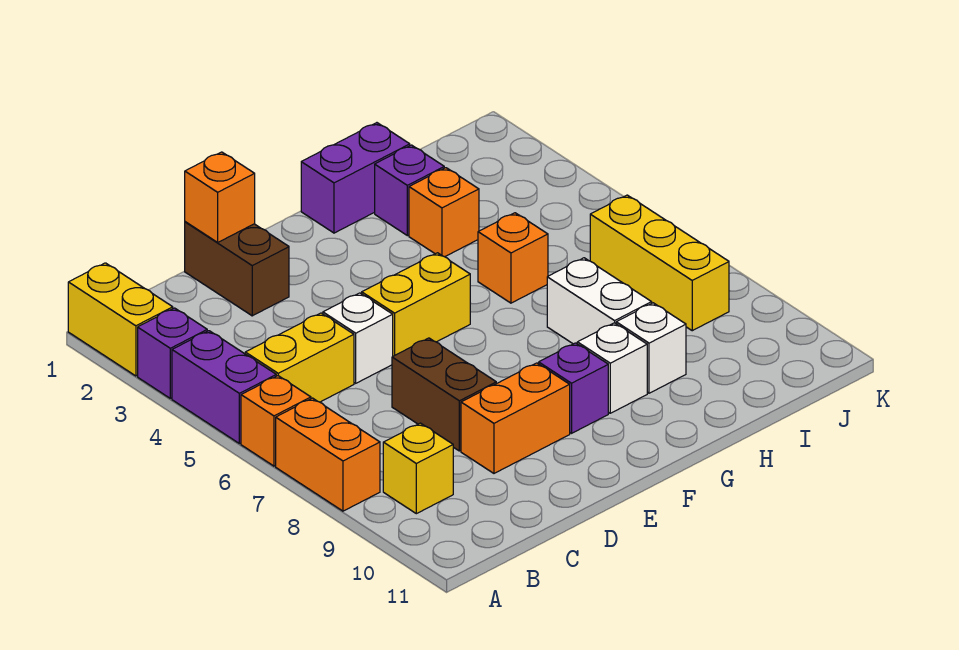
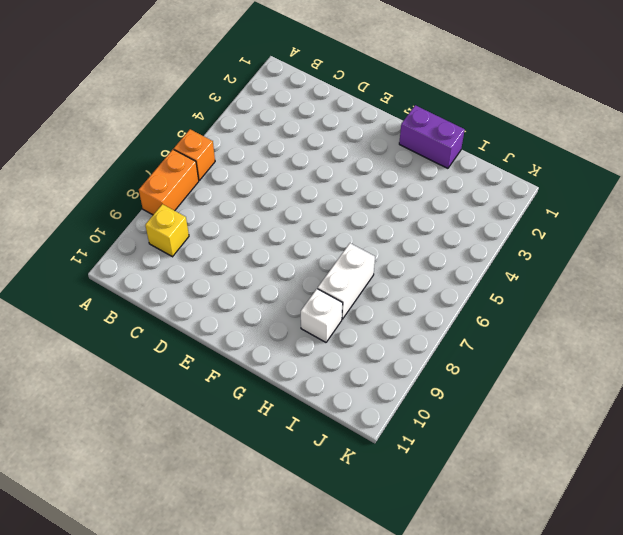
none -> yellow brick A1:A2 level 1
none -> purple brick A3 level 1
none -> purple brick A4:A5 level 1

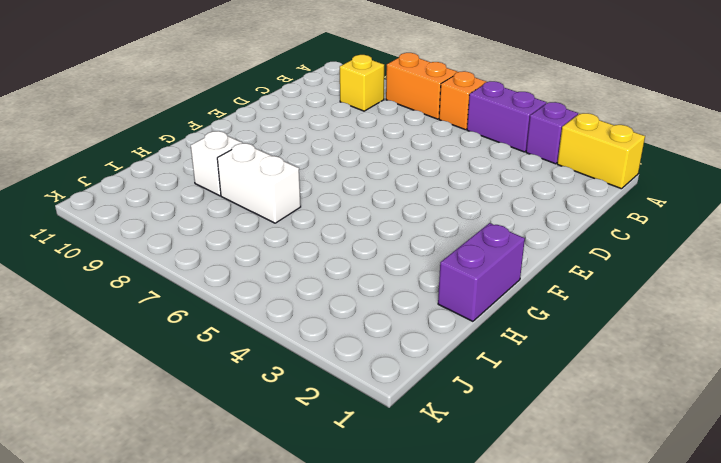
none -> yellow brick B5:C5 level 1
none -> brown brick D1:D2 level 1
none -> white brick D5 level 1

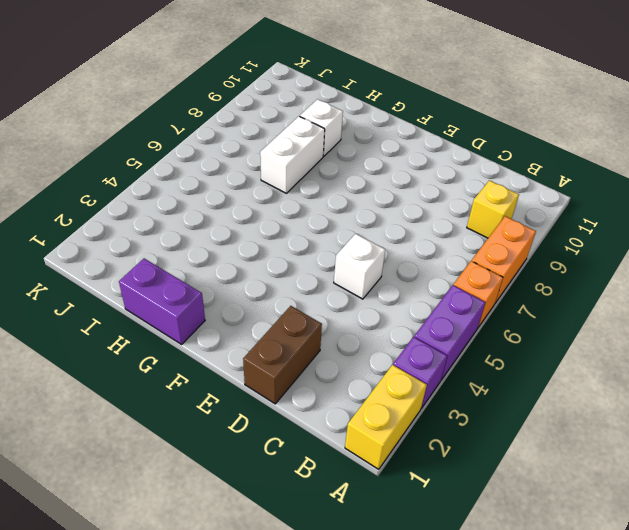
none -> yellow brick B5:C5 level 1
none -> brown brick D7:D8 level 1
none -> orange brick D9:E9 level 1

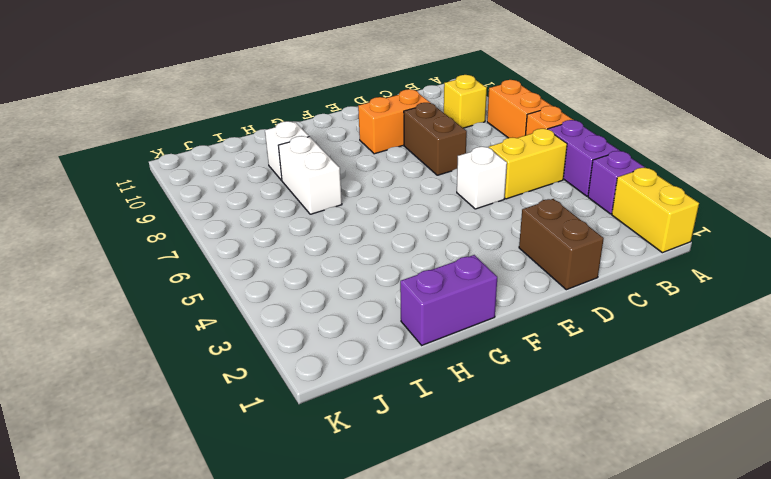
none -> yellow brick E5:F5 level 1
none -> purple brick F9 level 1
none -> white brick G9 level 1

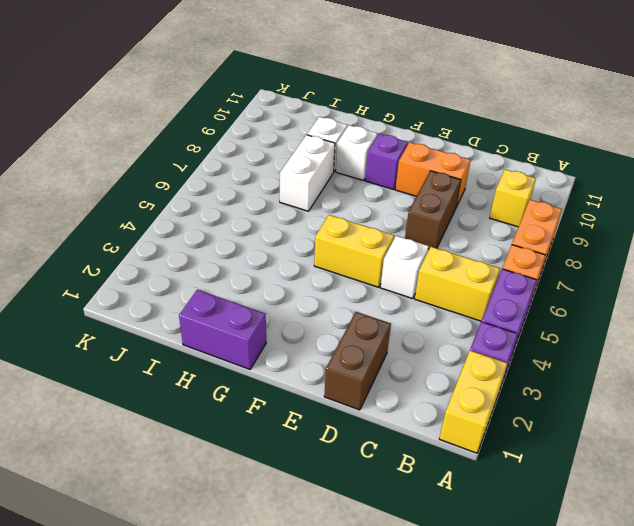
none -> purple brick H2 level 1
none -> orange brick H3 level 1
none -> orange brick H5 level 1

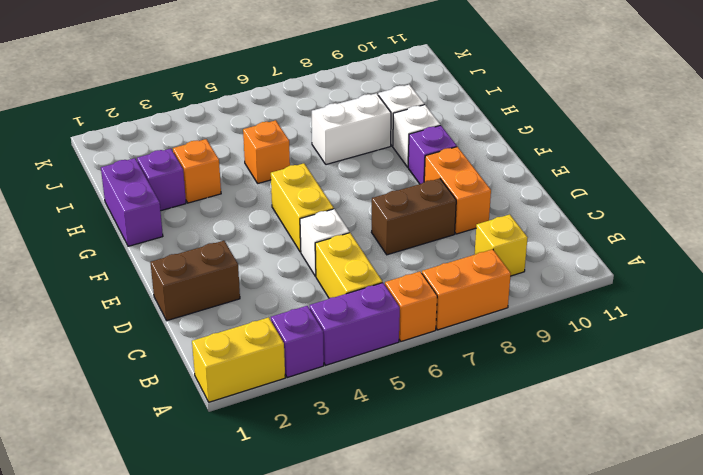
none -> yellow brick J6:J8 level 1
none -> orange brick D1 level 2

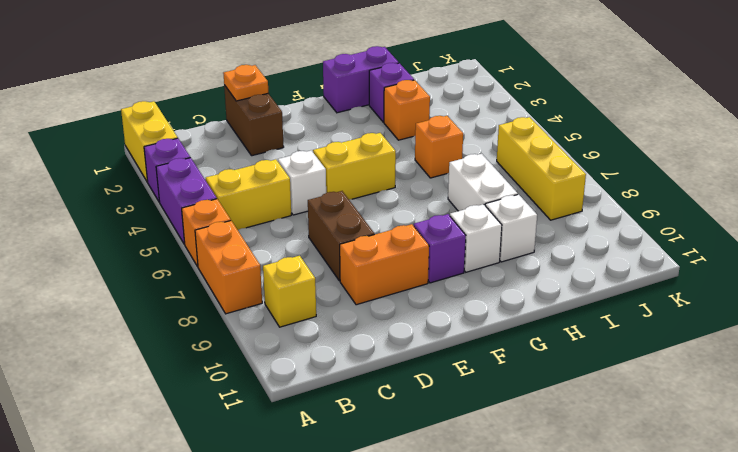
orange plate D1 level 2 -> orange brick D1 level 2

